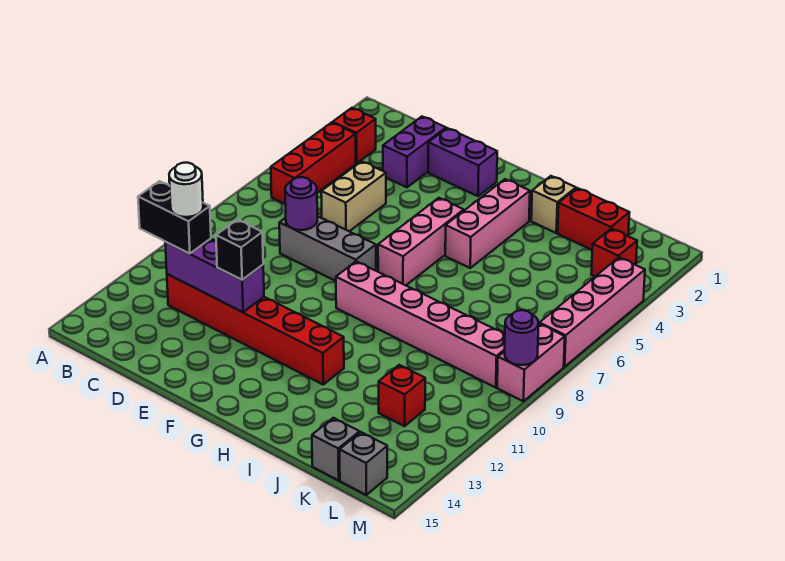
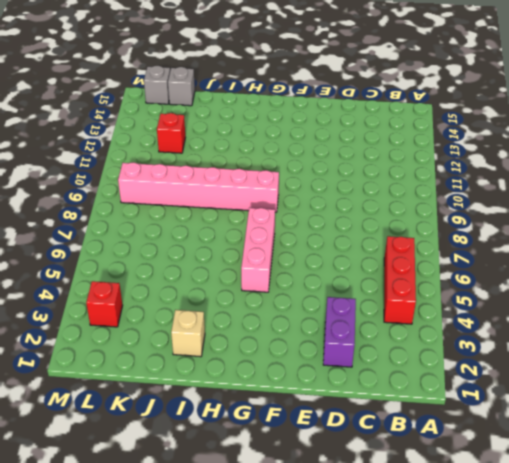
none -> red brick B3 level 1
none -> red brick C12:H12 level 1
none -> tan brick D5:D6 level 1

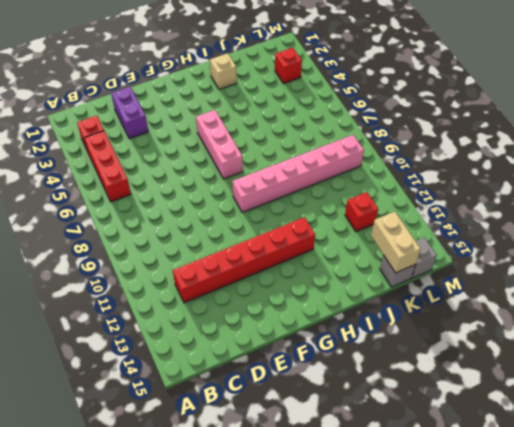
tan brick K14:K15 level 2 -> tan brick D5:D6 level 1
none -> grey brick D8:F8 level 1
none -> purple brick E2:F2 level 1
none -> pink brick H3:H5 level 1

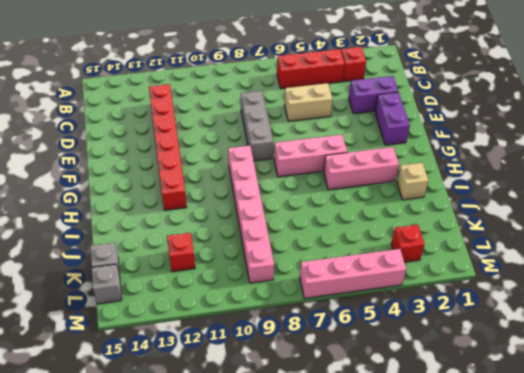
none -> red brick J2:K2 level 1
none -> pink brick M8:M9 level 1
none -> purple brick C12:E12 level 2

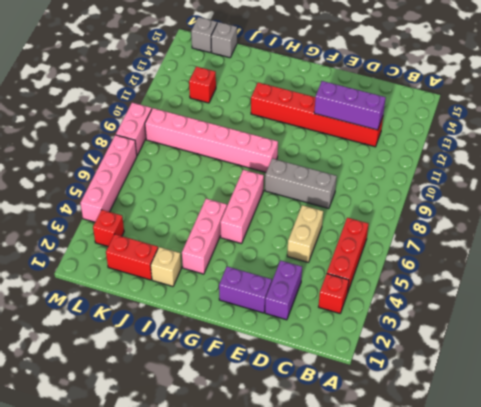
none -> purple round brick D8 level 2
none -> purple round brick M9 level 2
none -> black brick B12:C12 level 3

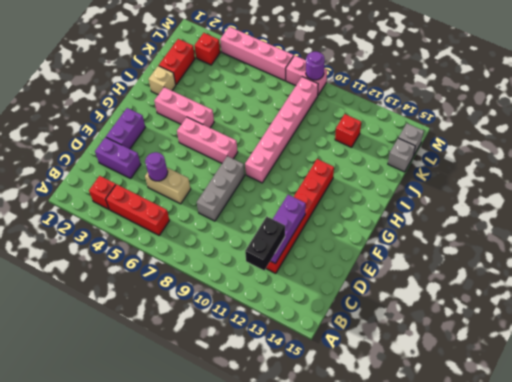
purple round brick D5 level 2 -> purple round brick D8 level 2
none -> black brick E12 level 3
none -> white round brick C12 level 4

